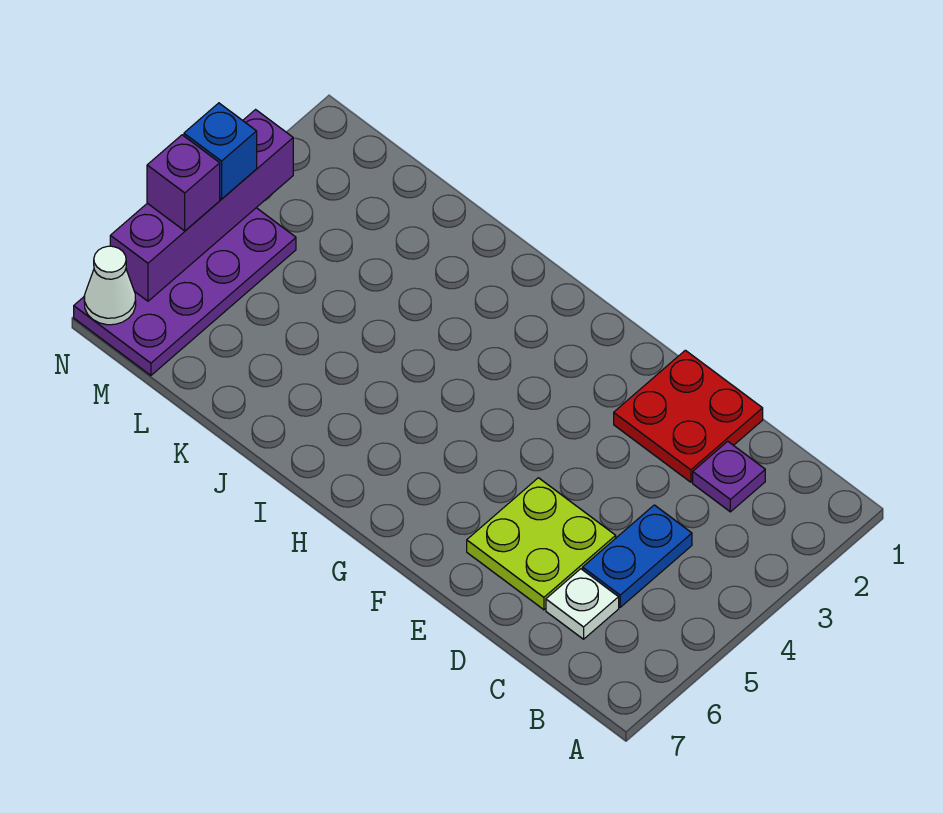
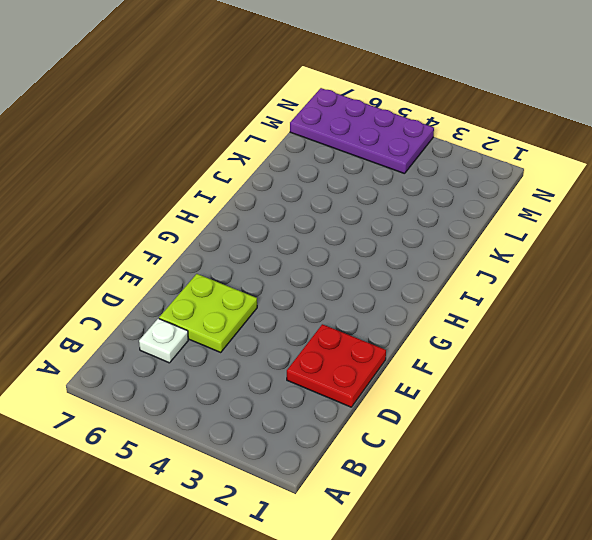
none -> purple plate C2 level 1
none -> blue plate C4:C5 level 1

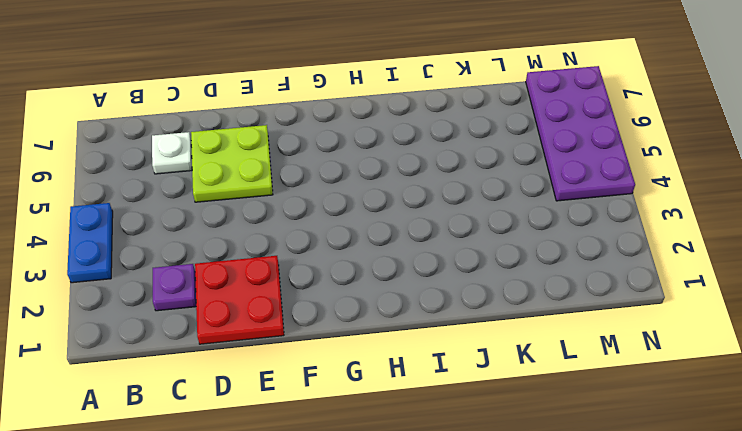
blue plate A3:A4 level 1 -> blue plate C4:C5 level 1
none -> purple brick N3:N6 level 2
none -> white cone N7 level 2

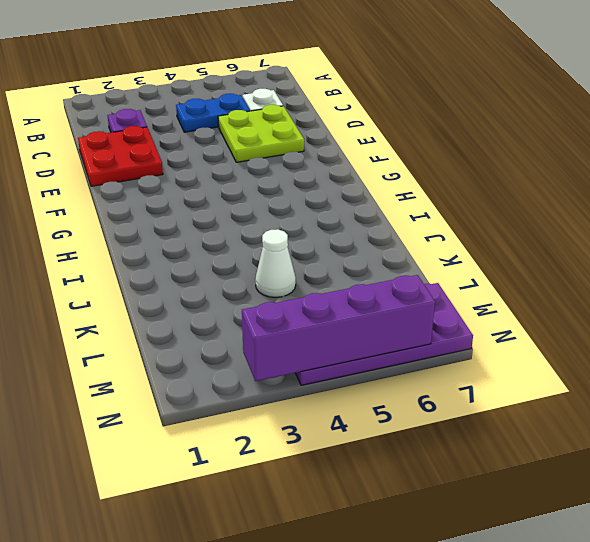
white cone K4 level 1 -> white cone N7 level 2
none -> blue brick N4 level 3
none -> purple brick N5 level 3

